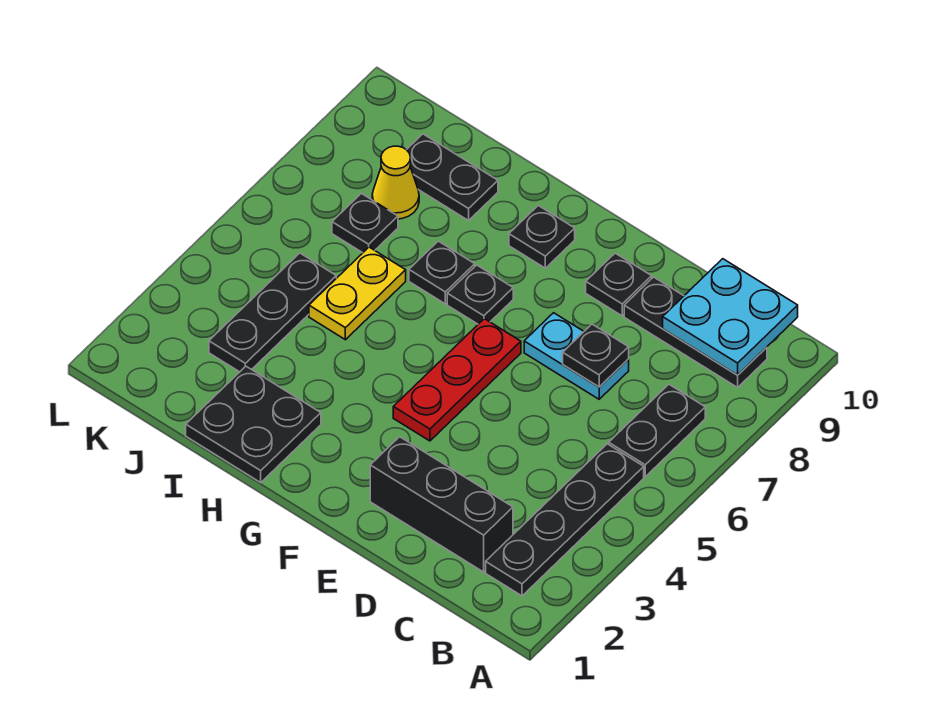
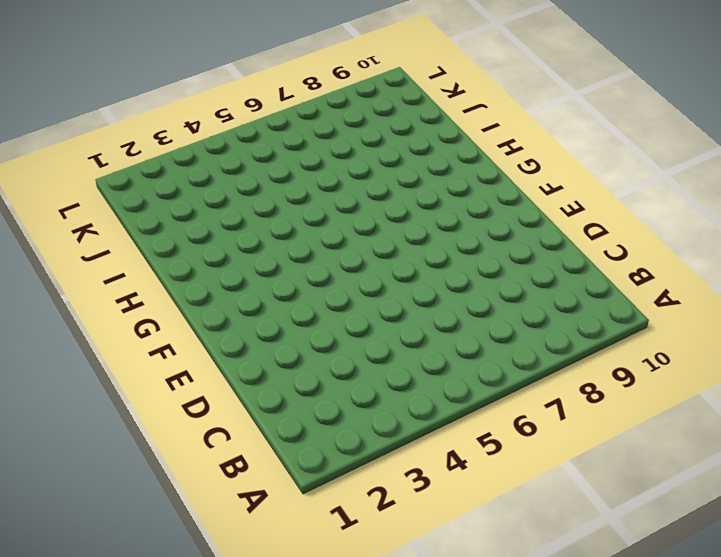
none -> black plate B2:B5 level 1
none -> black plate B6:B7 level 1
none -> black plate B9:D9 level 1

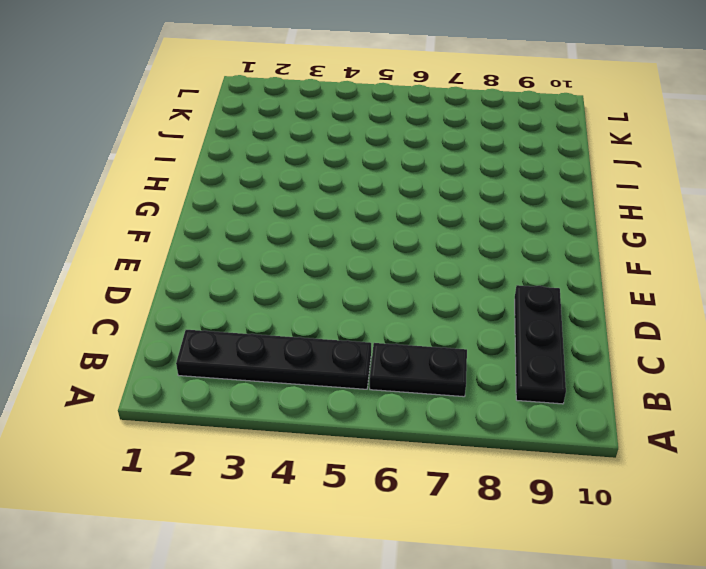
none -> black brick C2:E2 level 1
none -> cyan plate D7:E7 level 1
none -> black plate E9 level 1

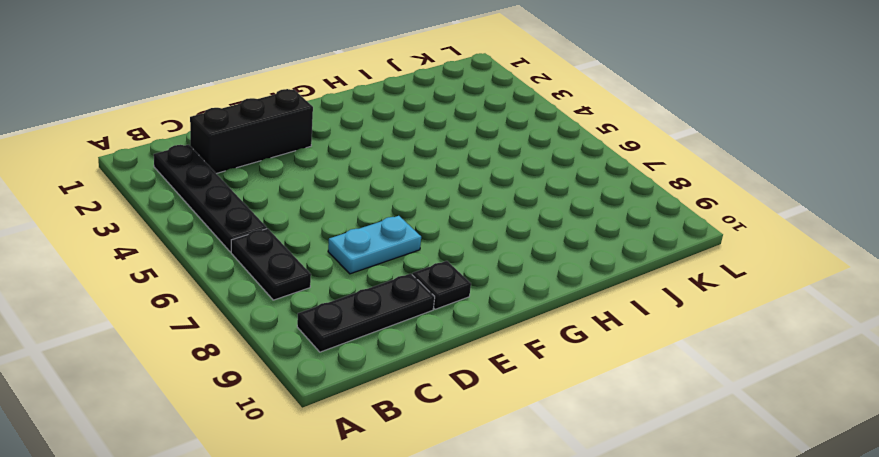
none -> red plate F4:F6 level 1
none -> black plate G7 level 1
none -> black plate G9 level 1

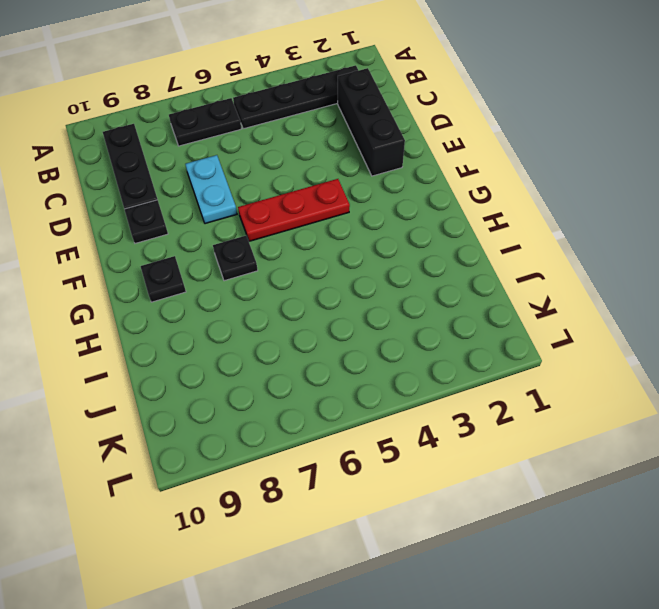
none -> black plate H1:I2 level 1
none -> black plate H7 level 1
none -> yellow plate I5:I6 level 1

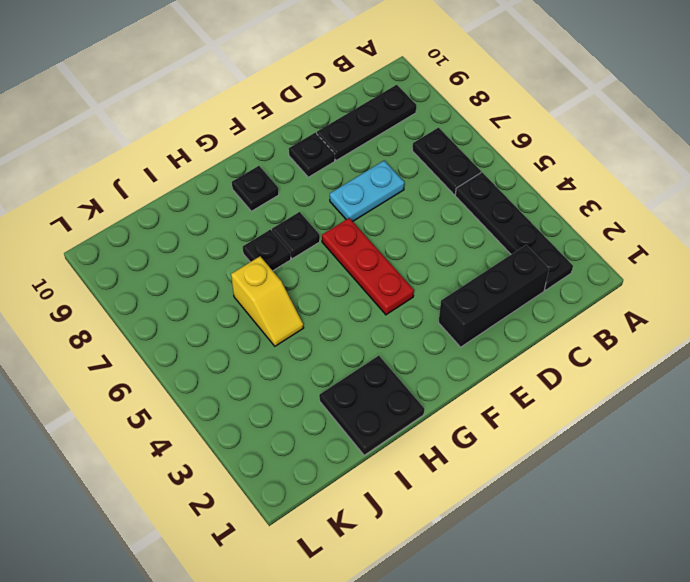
yellow slope I5:I6 level 1 top 6 -> yellow plate I5:I6 level 1
none -> black plate I9:J9 level 1
none -> black plate J3:J5 level 1
none -> black plate J7 level 1

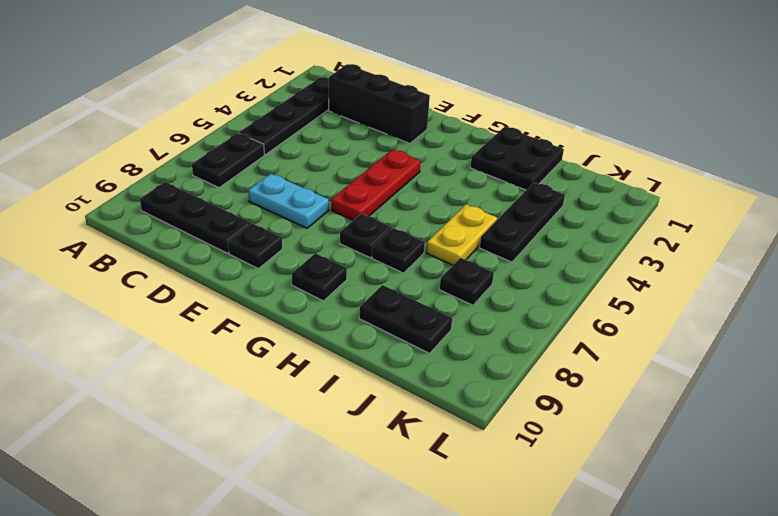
none -> yellow cone J8 level 1
none -> cyan plate B9:C10 level 2
none -> black plate D7 level 2

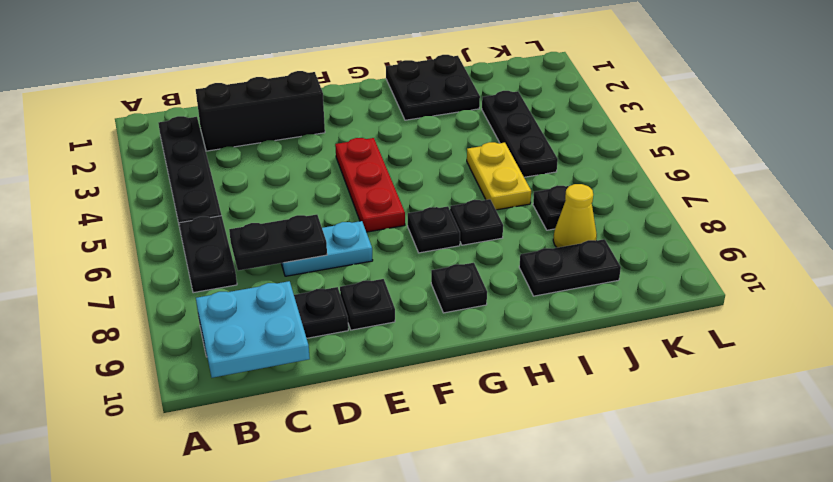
black plate C7:D7 level 2 -> black plate D7 level 2

